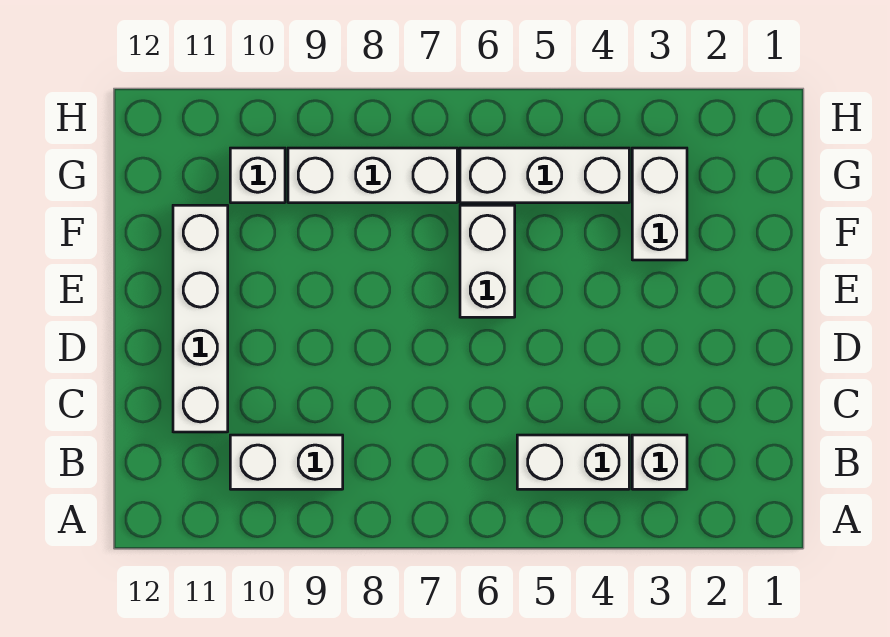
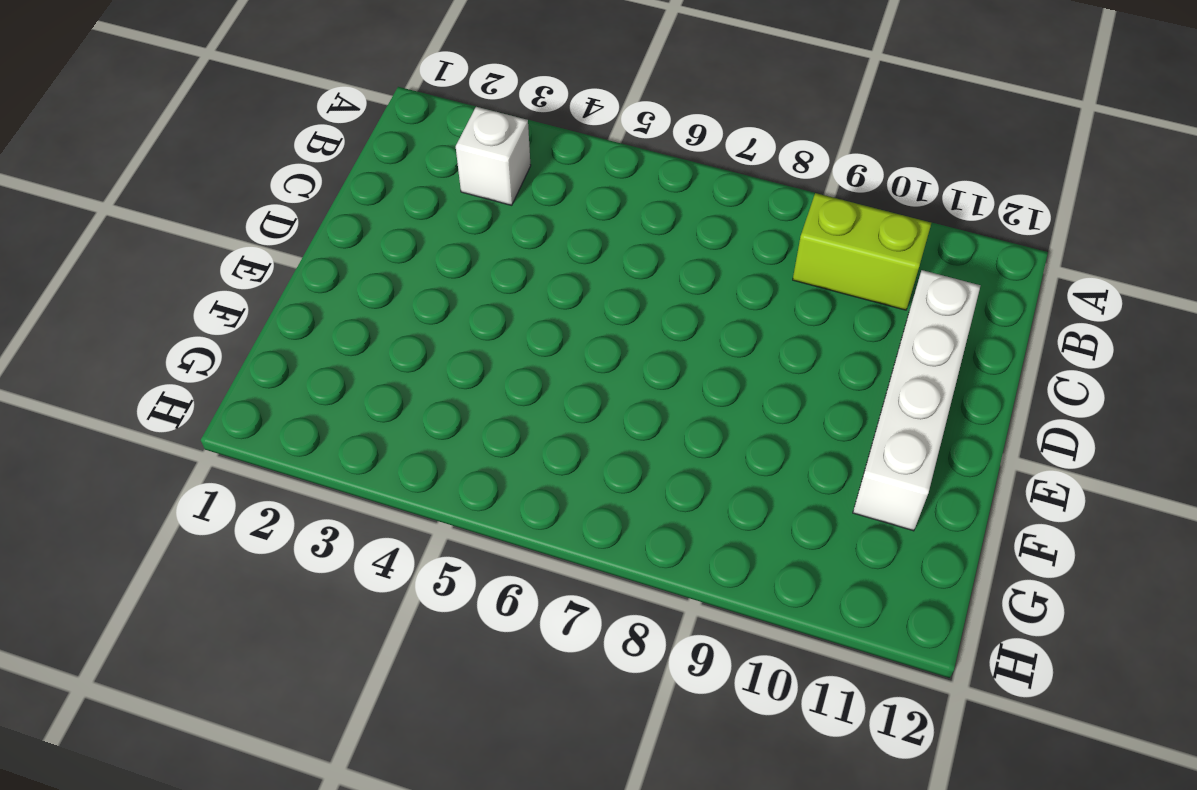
lime brick B9:B10 level 1 -> white brick B9:B10 level 1
none -> white brick B4:B5 level 1
none -> white brick E6:F6 level 1

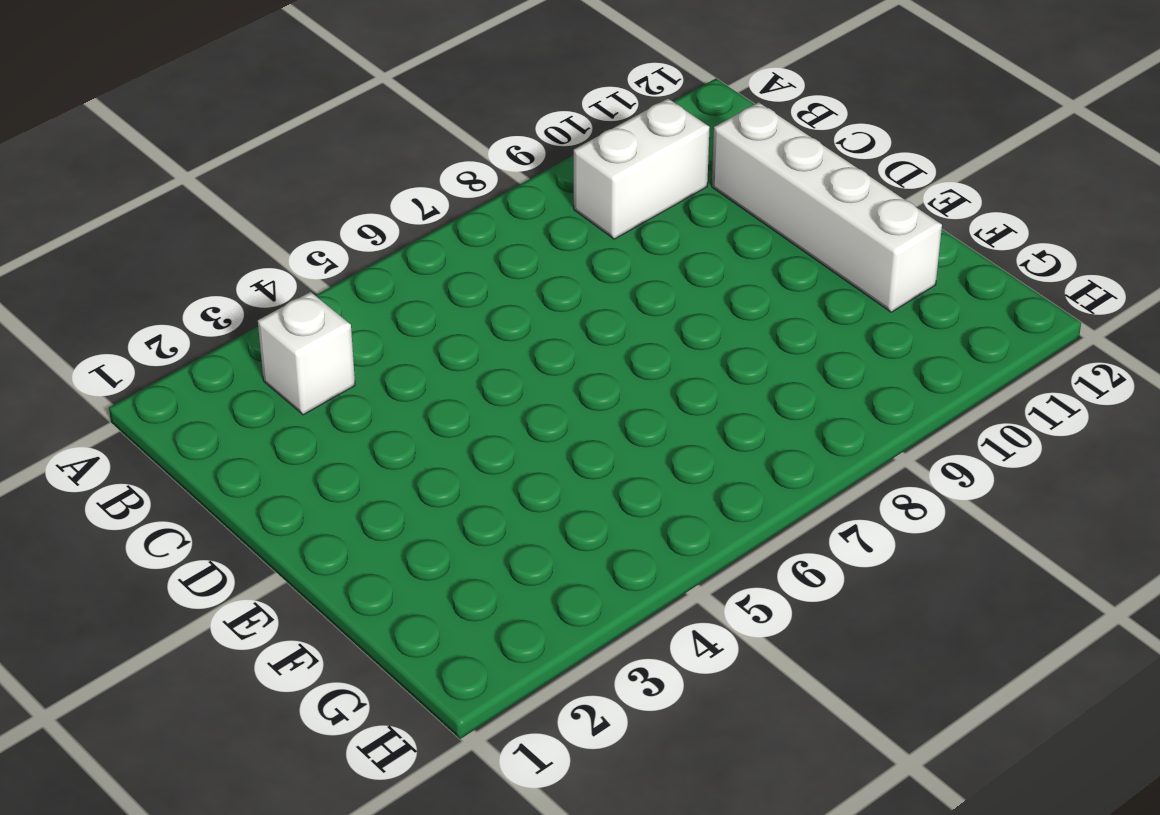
none -> white brick B4:B5 level 1
none -> white brick E6:F6 level 1

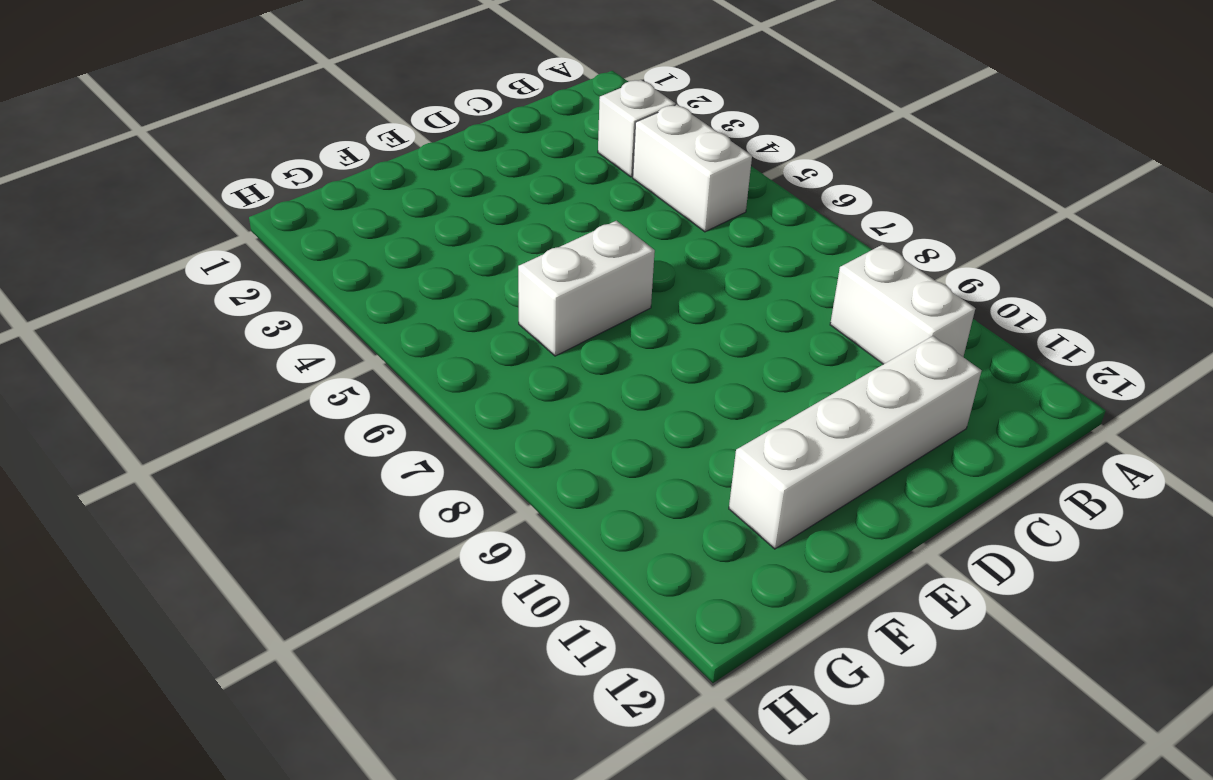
none -> white brick F3:G3 level 1
none -> white brick G4:G6 level 1

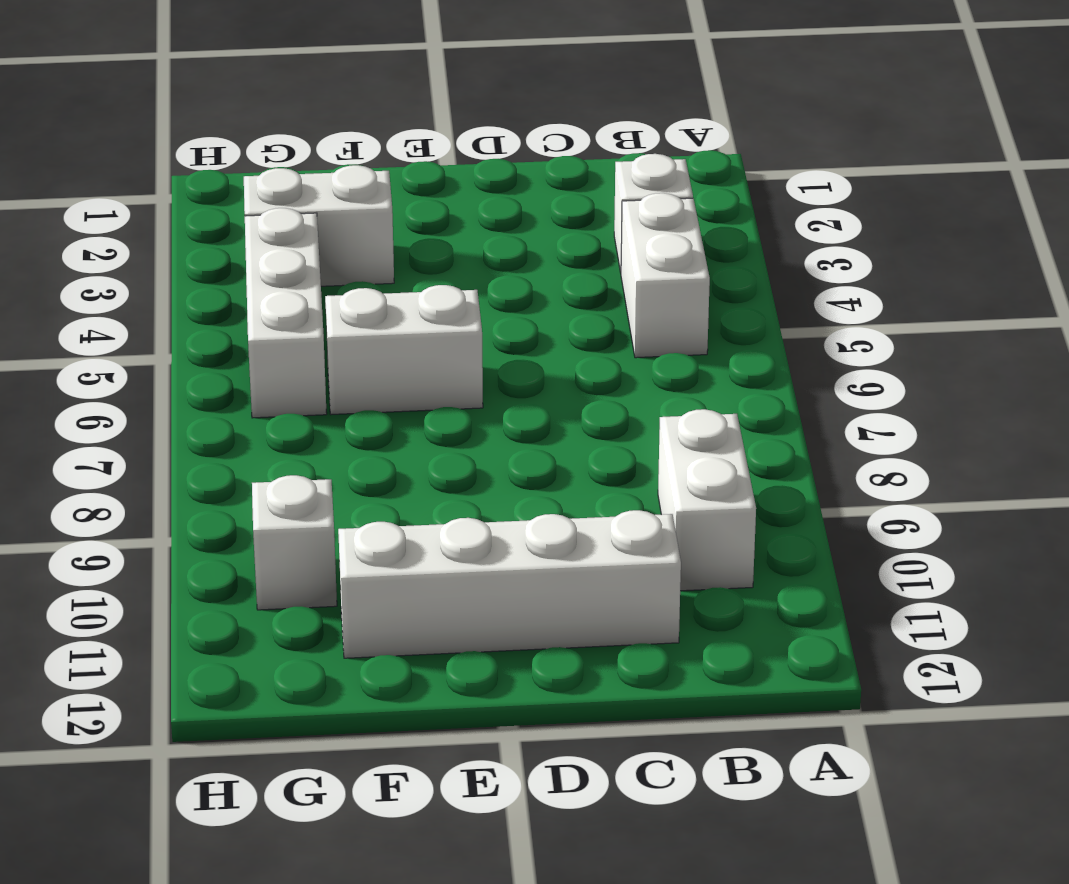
none -> white brick G7:G9 level 1

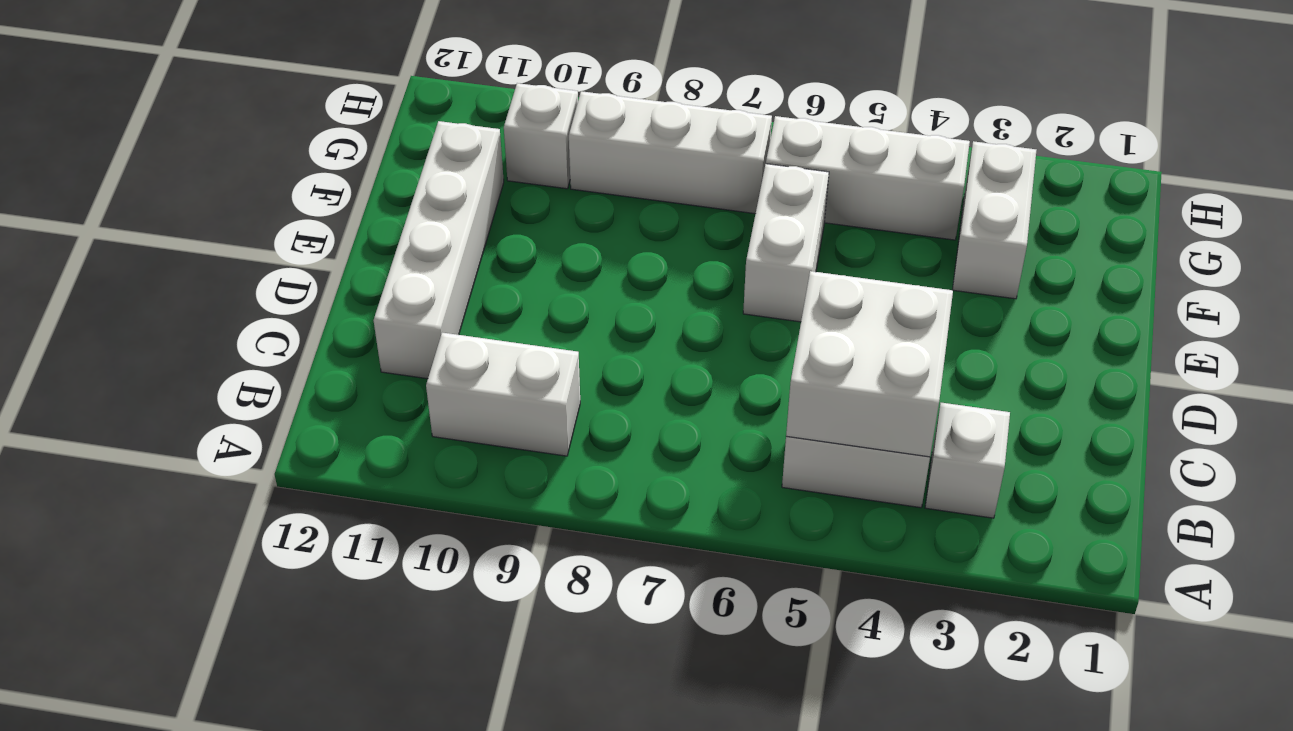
white brick B4:C5 level 2 -> none

